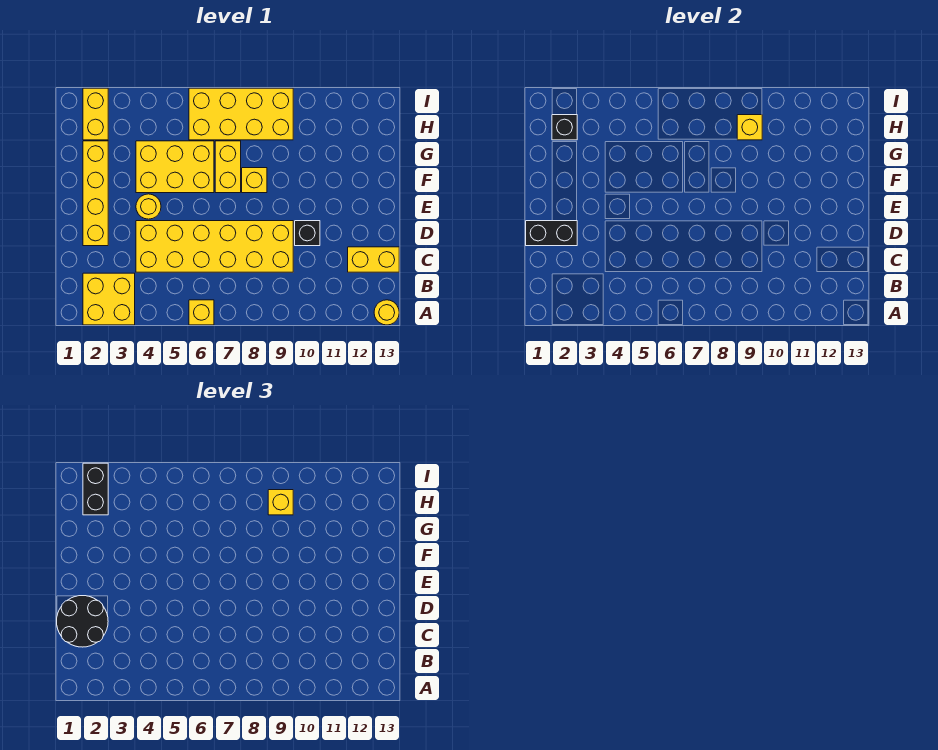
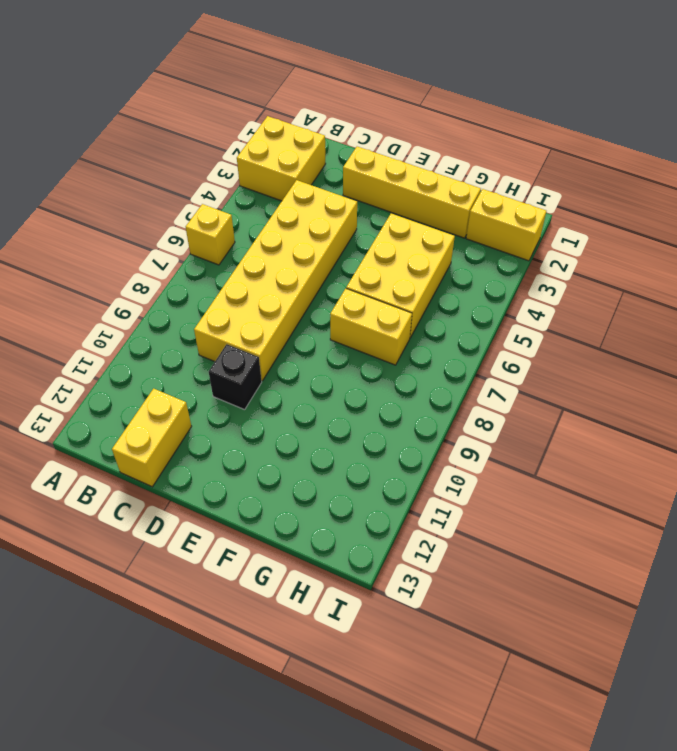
none -> yellow round brick A13 level 1
none -> yellow round brick E4 level 1
none -> yellow brick F8 level 1

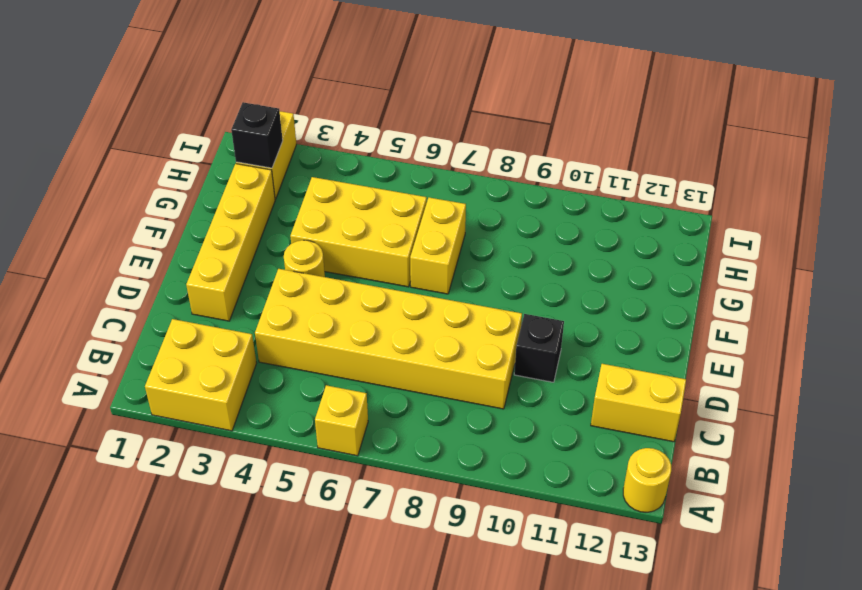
none -> yellow brick F8 level 1
none -> yellow brick H6:I9 level 1
none -> black brick D1:D2 level 2

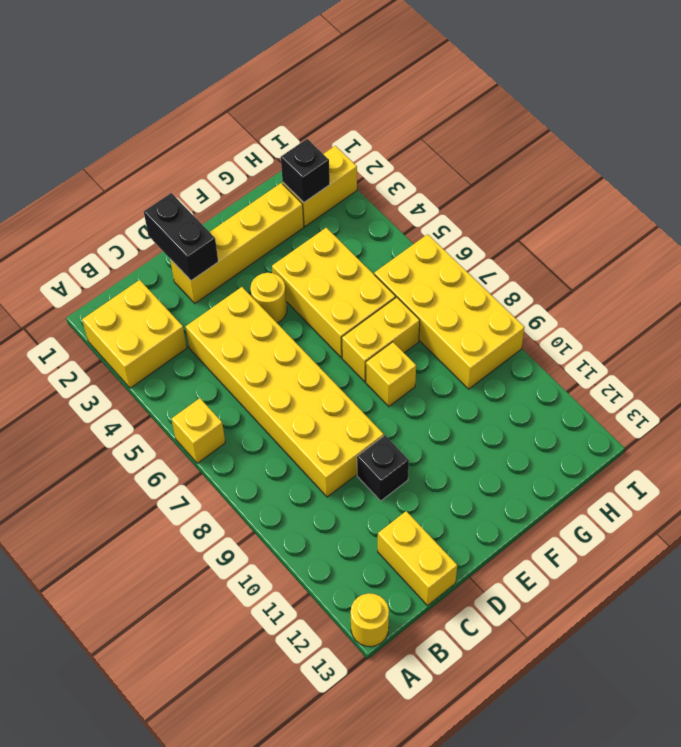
none -> yellow brick H9 level 2
none -> black round brick C1:D2 level 3
none -> black brick H2:I2 level 3

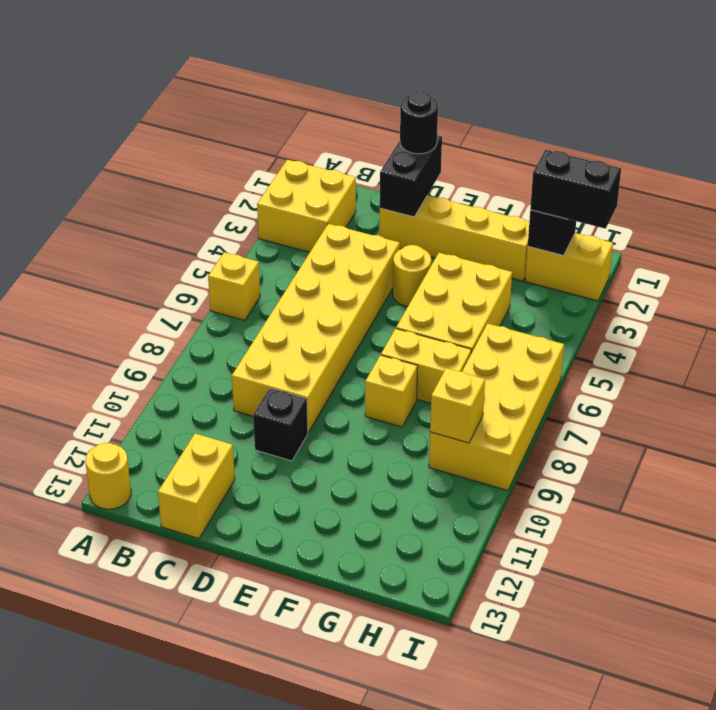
black round brick D1 level 3 -> black round brick C1:D2 level 3
none -> yellow brick H9 level 3

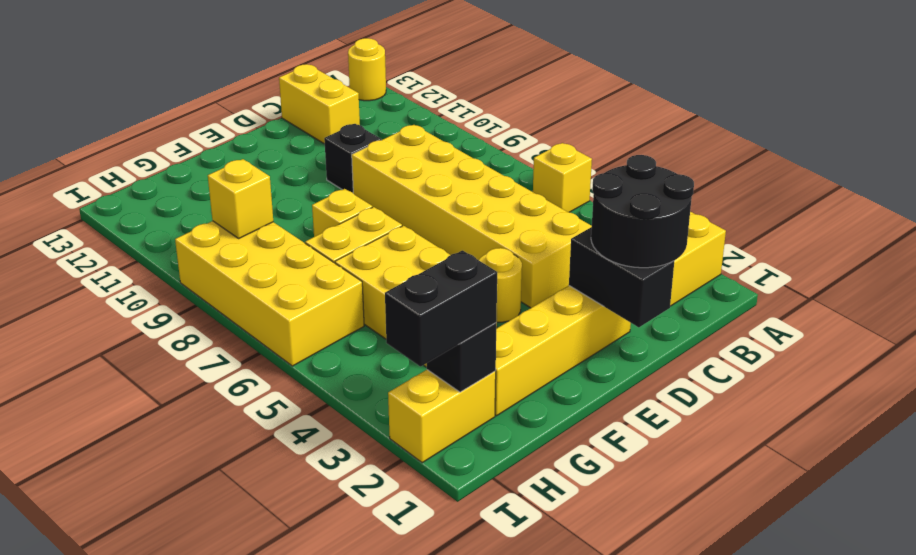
none -> yellow brick H9 level 3

